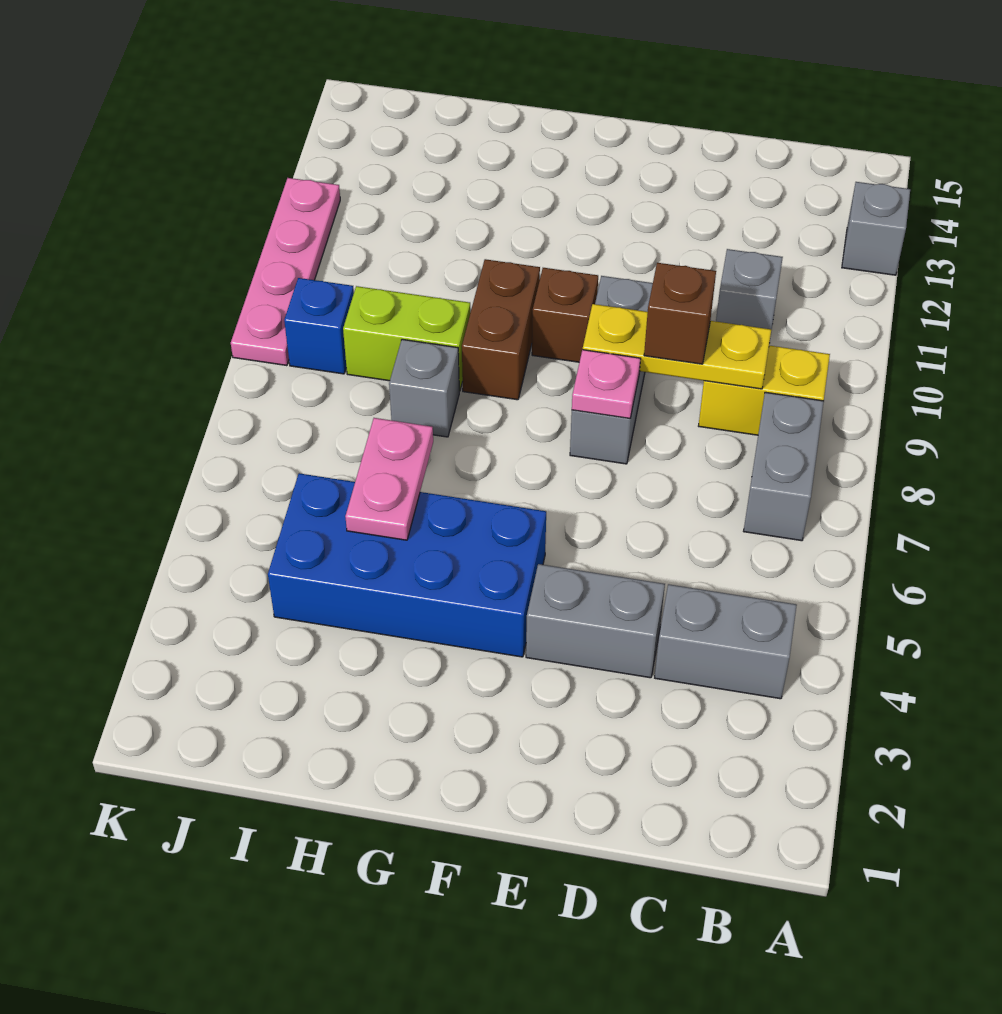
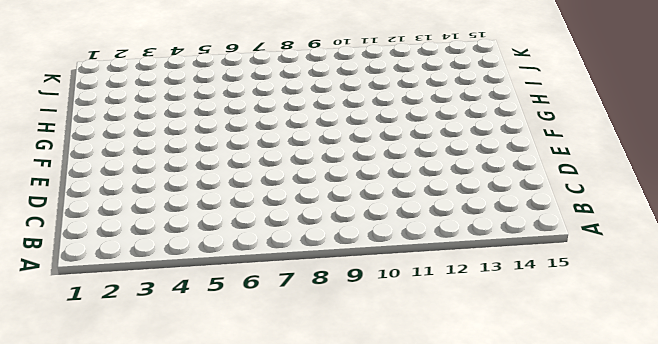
none -> grey brick A13 level 1
none -> grey brick B4:C4 level 1
none -> grey brick B7:B8 level 1

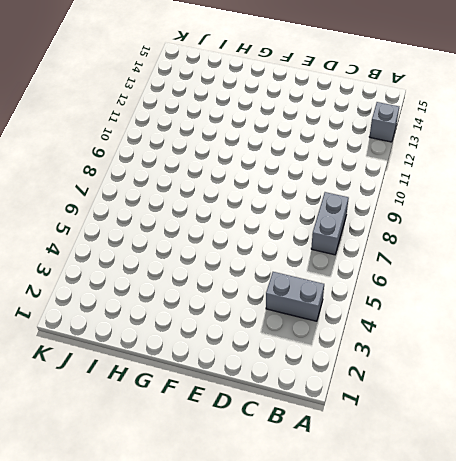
none -> yellow brick B9:C9 level 1
none -> grey brick C11 level 1
none -> grey brick D4:E4 level 1

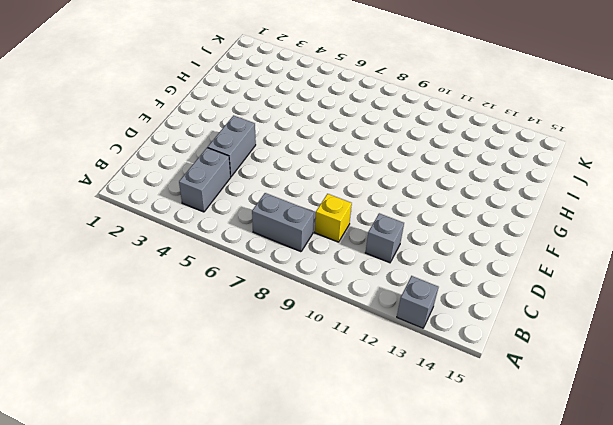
yellow brick C9 level 1 -> yellow brick B9:C9 level 1
none -> grey brick E8:E10 level 1
none -> blue brick F4:I5 level 1
none -> brown brick F10 level 1

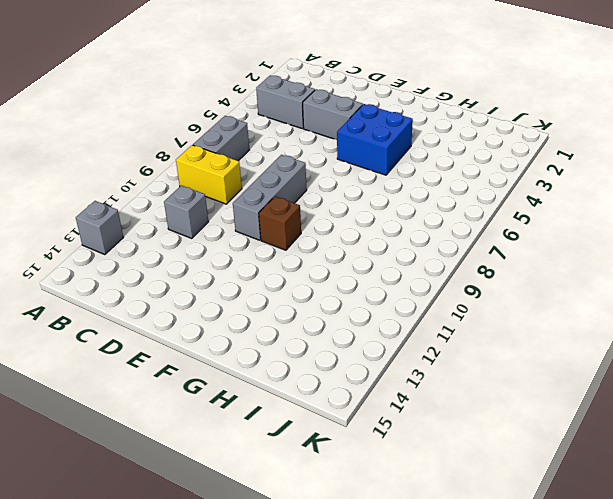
blue brick F4:G5 level 1 -> blue brick F4:I5 level 1
none -> brown brick G9:G10 level 1
none -> grey brick H8 level 1
none -> lime brick H9:I9 level 1

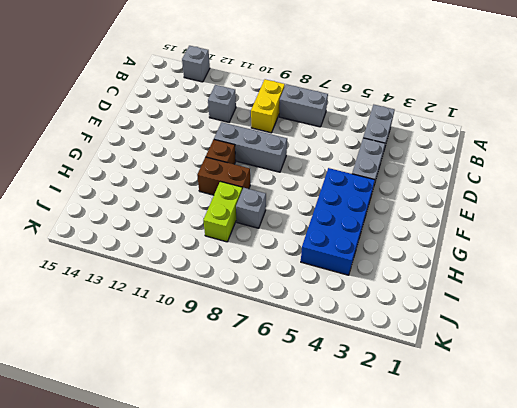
none -> blue brick J9 level 1
none -> pink plate K9:K12 level 1
none -> yellow plate C9:E9 level 2

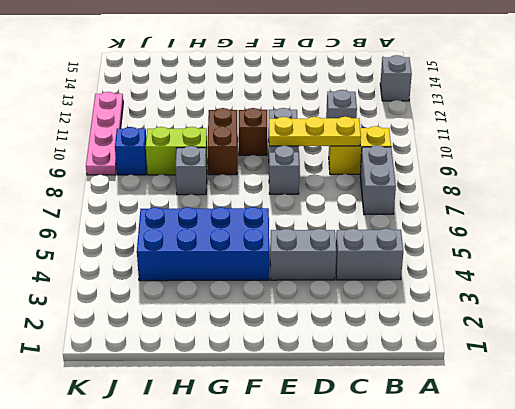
none -> pink plate E8 level 2
none -> pink plate H5:H6 level 2
none -> brown brick D9 level 3

